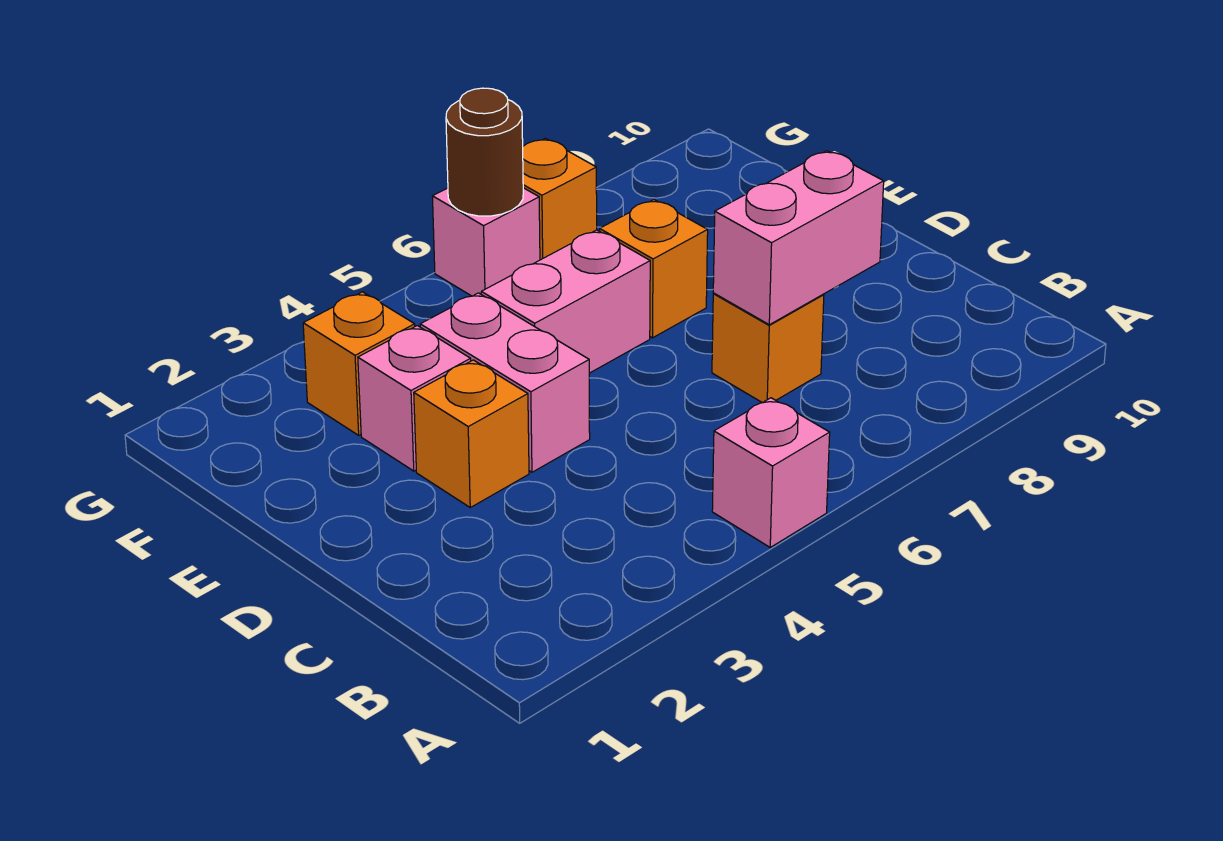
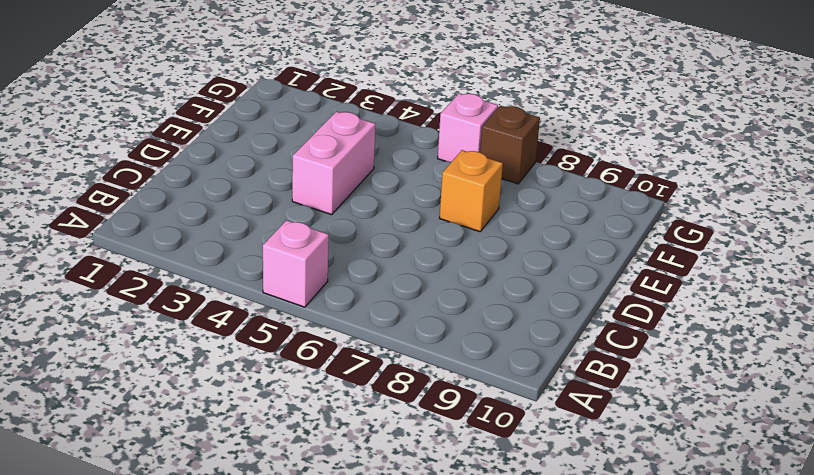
brown brick G7 level 1 -> orange brick G7 level 1
none -> orange brick C7 level 1
none -> orange brick D3 level 1
none -> pink brick E3 level 1

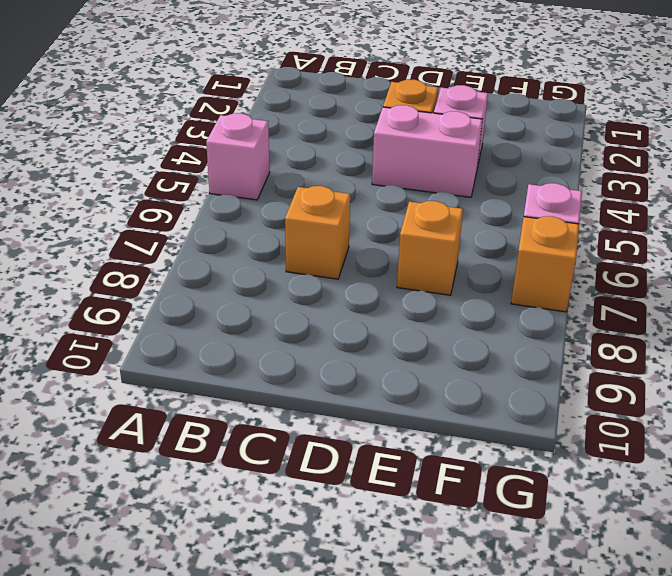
none -> pink brick E5:E6 level 1
none -> orange brick F3 level 1
none -> pink brick C7:C8 level 2

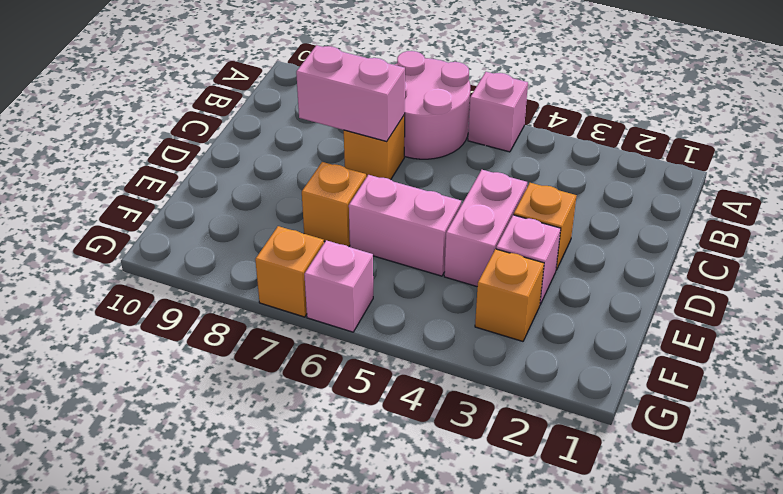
pink round brick A6:B7 level 1 -> none
none -> brown round brick G6 level 2

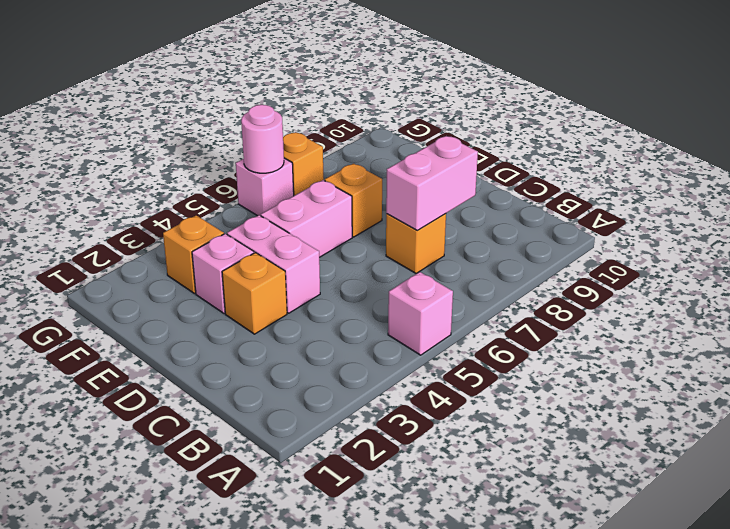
pink round brick G6 level 2 -> brown round brick G6 level 2

